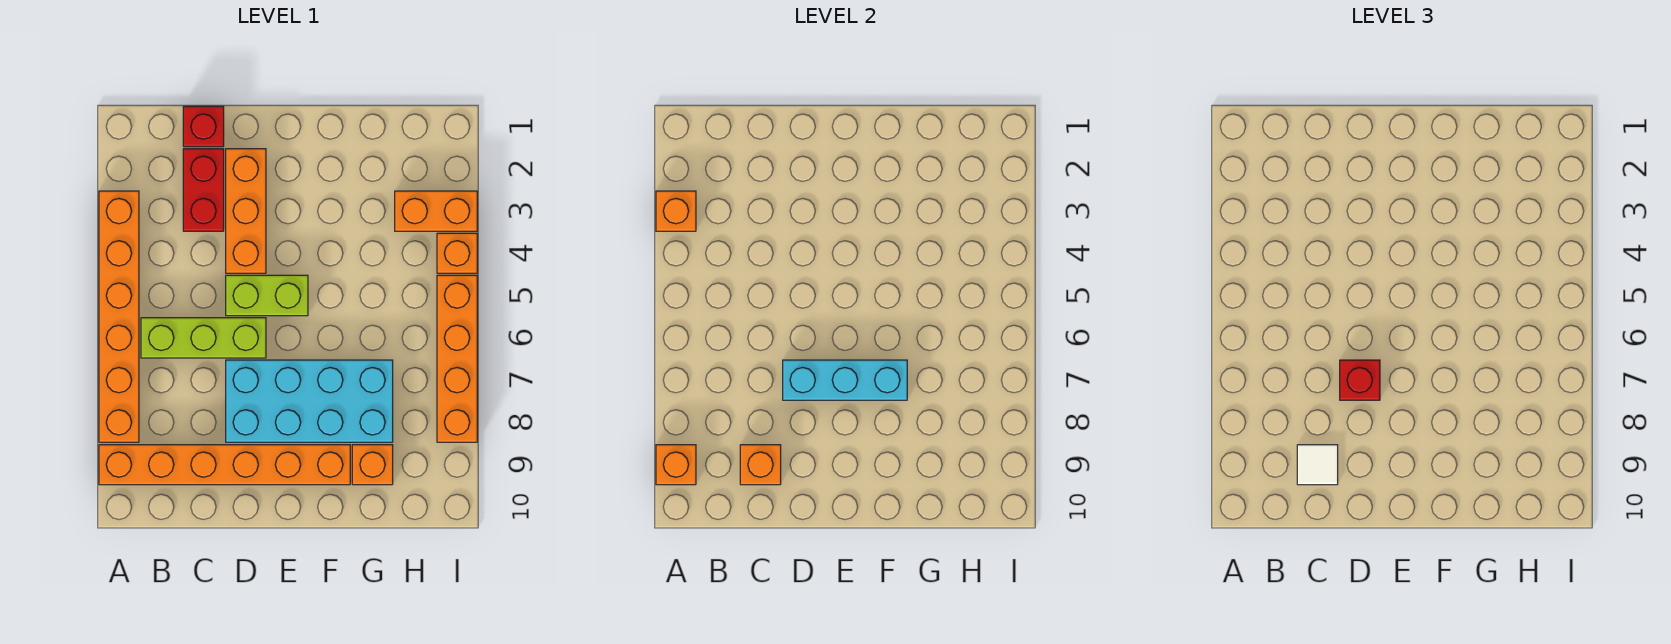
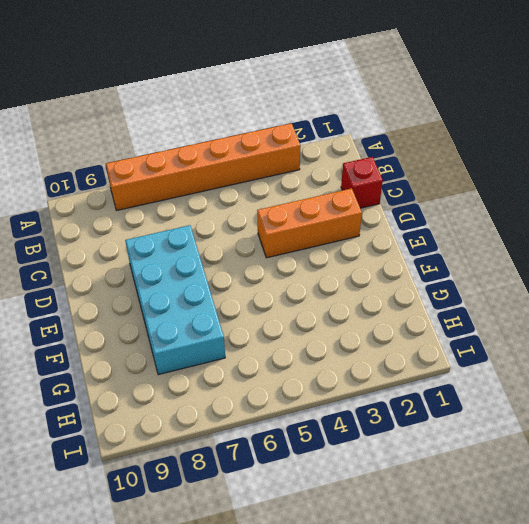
none -> orange brick A9:F9 level 1
none -> lime brick B6:D6 level 1
none -> red brick C2:C3 level 1

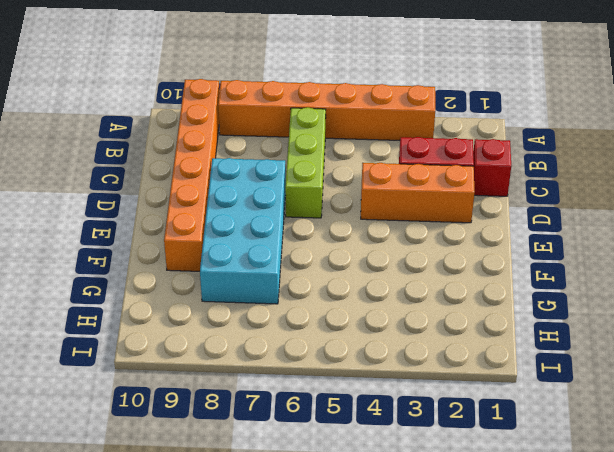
none -> lime brick D5:E5 level 1
none -> orange brick G9 level 1
none -> orange brick H3:I3 level 1

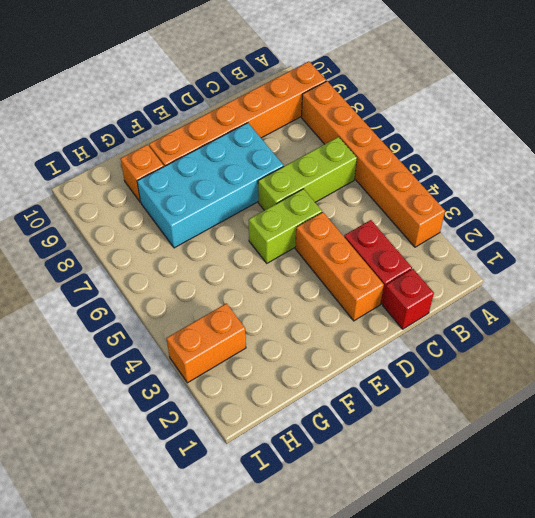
none -> orange brick I4 level 1
none -> orange brick I5:I8 level 1
none -> orange brick A3 level 2

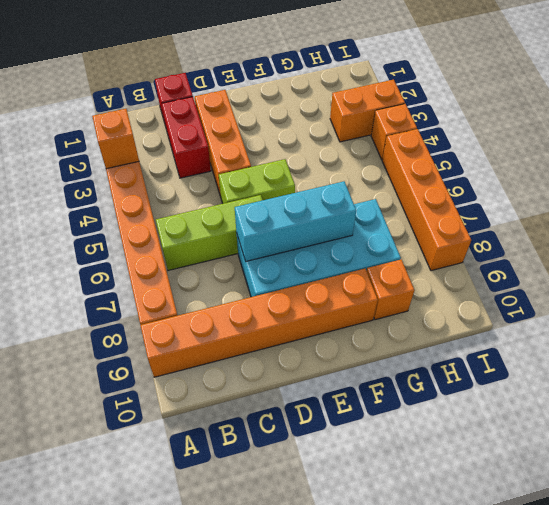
none -> orange brick A9 level 2
none -> orange brick C9 level 2
none -> white tile C9 level 3

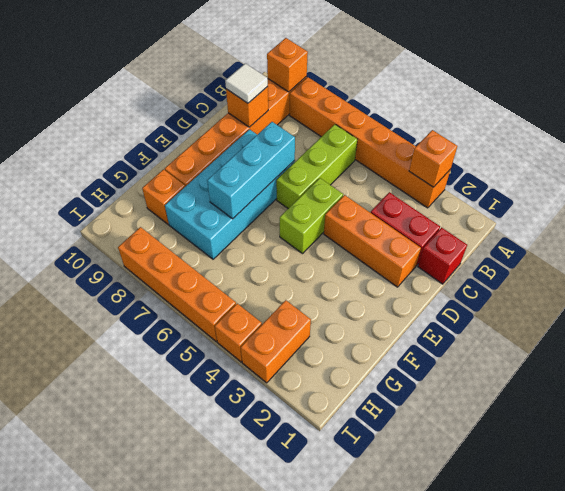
none -> red brick D7 level 3

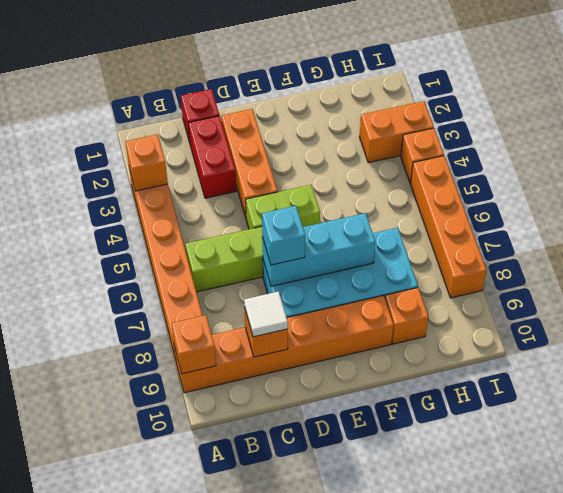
cyan brick D7 level 3 -> red brick D7 level 3

